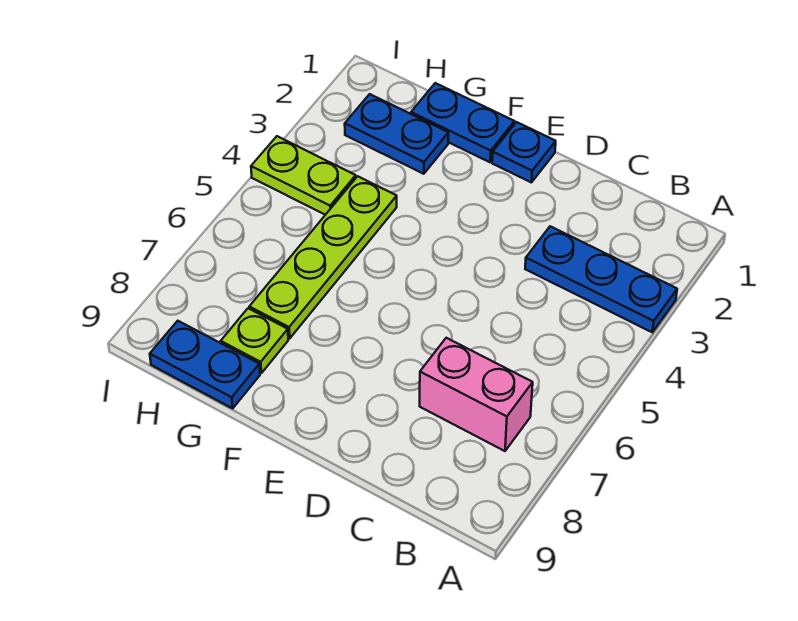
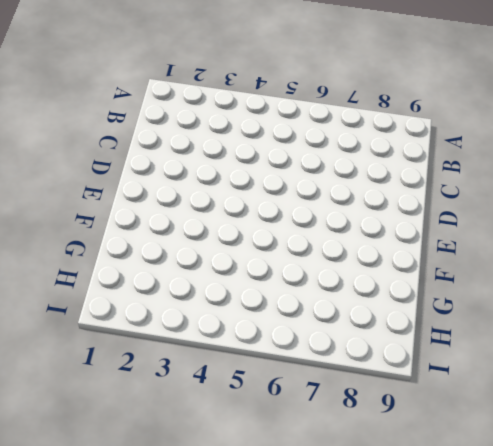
none -> blue plate A3:C3 level 1
none -> pink brick B7:C7 level 1

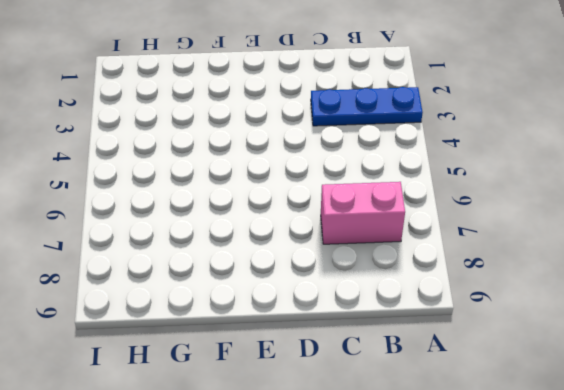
none -> blue plate E1 level 1
none -> blue plate F1:G1 level 1

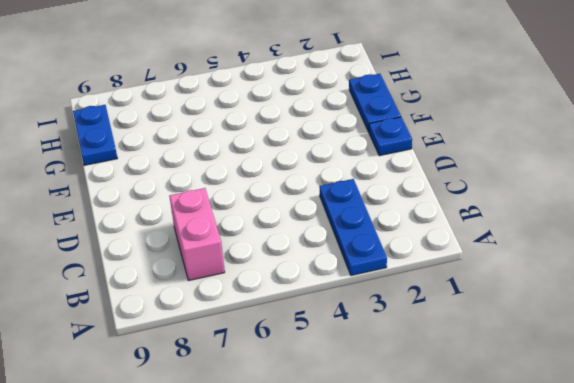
none -> blue plate G2:H2 level 1
none -> lime plate G4:G7 level 1

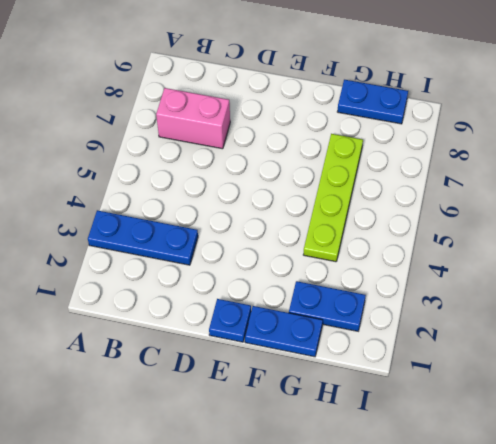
none -> lime plate G8 level 1
none -> lime plate H4:I4 level 1

